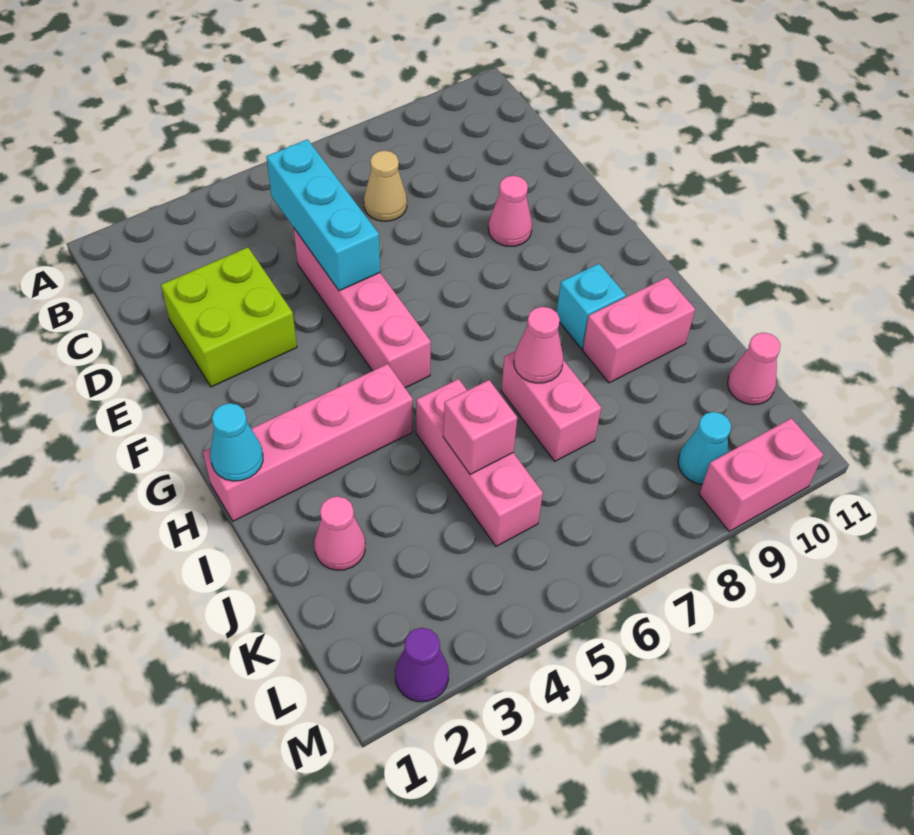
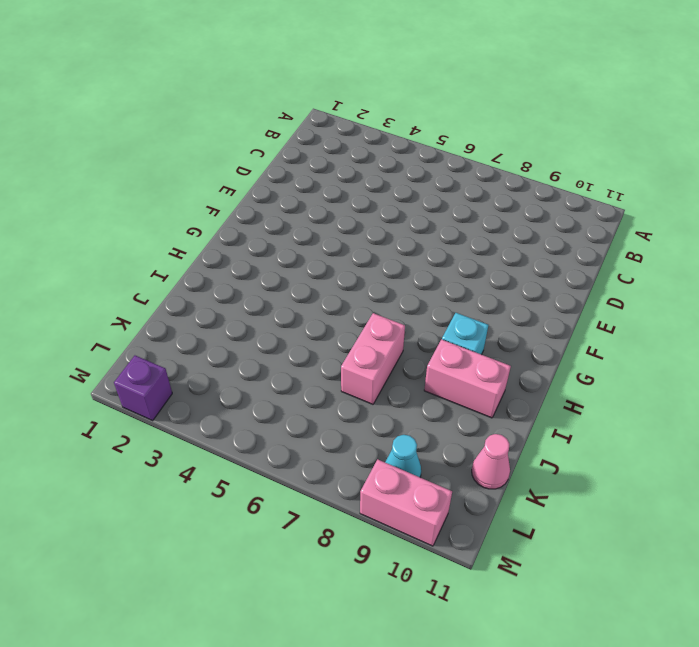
purple brick M2 level 1 -> purple cone M2 level 1
none -> tan cone C7 level 1
none -> lime brick D2:E3 level 1
none -> pink brick D5:G5 level 1

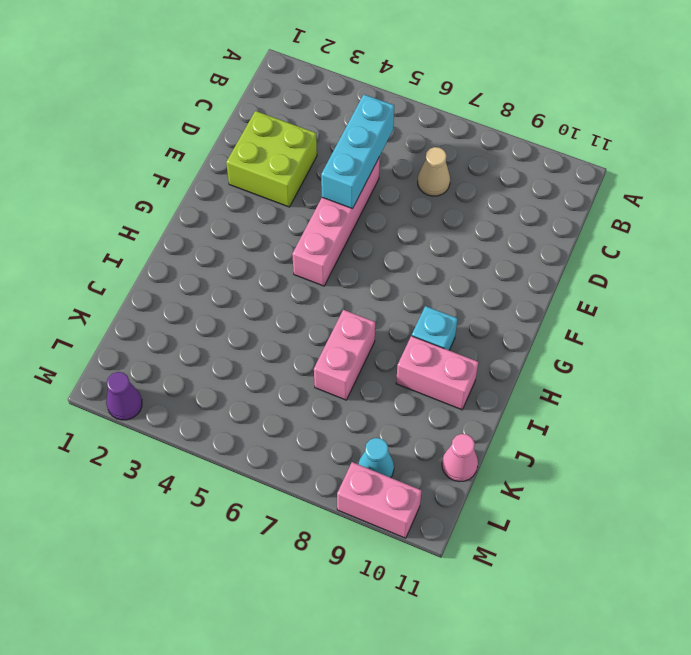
none -> pink cone E9 level 1
none -> pink brick H1:H4 level 1
none -> pink brick I5:K5 level 1

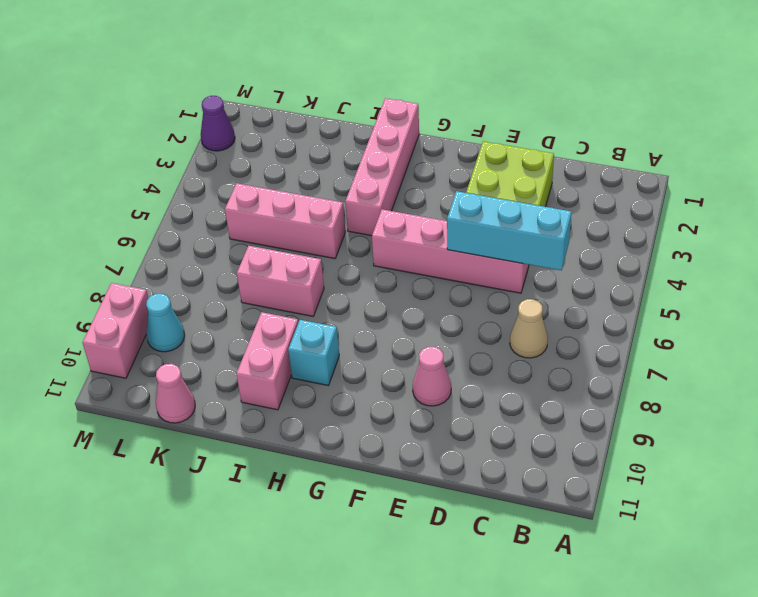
none -> pink cone J2 level 1
none -> cyan cone H1 level 2
none -> pink cone I7 level 2

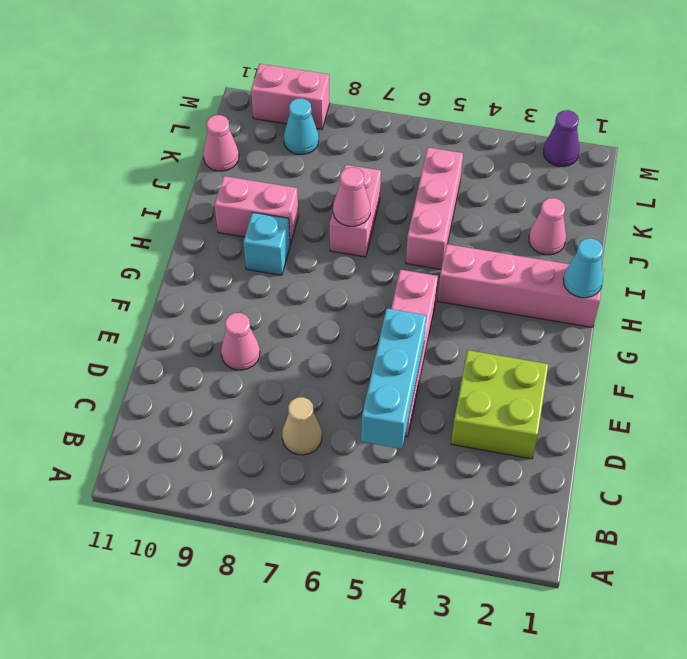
none -> pink brick J5 level 2

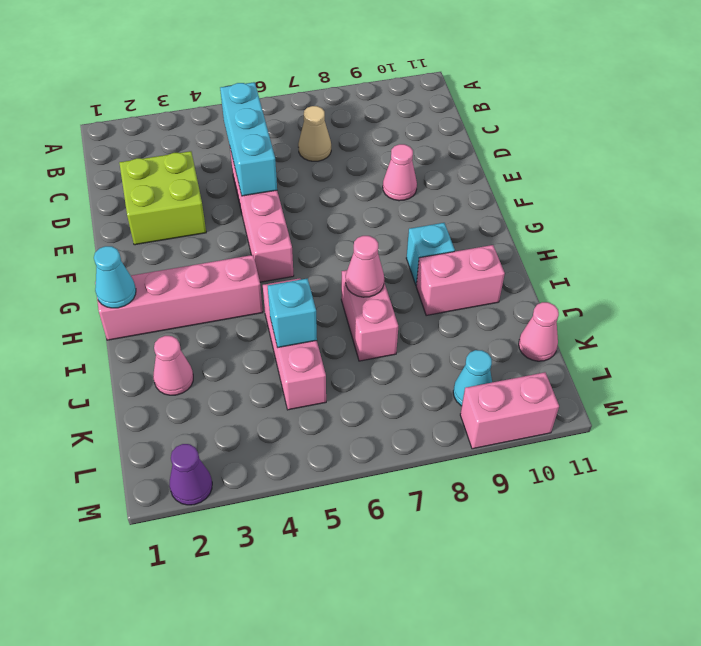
cyan brick J5 level 2 -> pink brick J5 level 2

